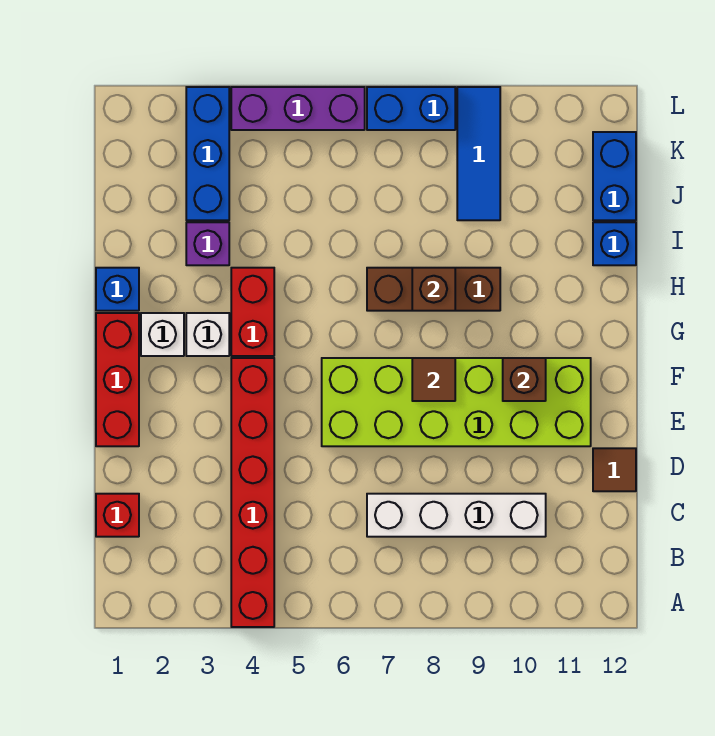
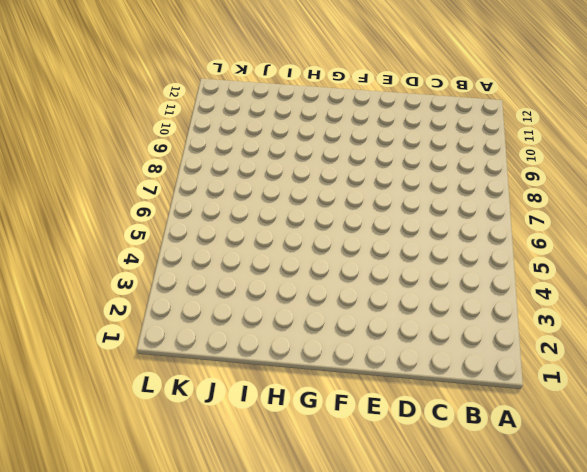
none -> red brick A4:F4 level 1
none -> red brick C1 level 1
none -> white brick C7:C10 level 1

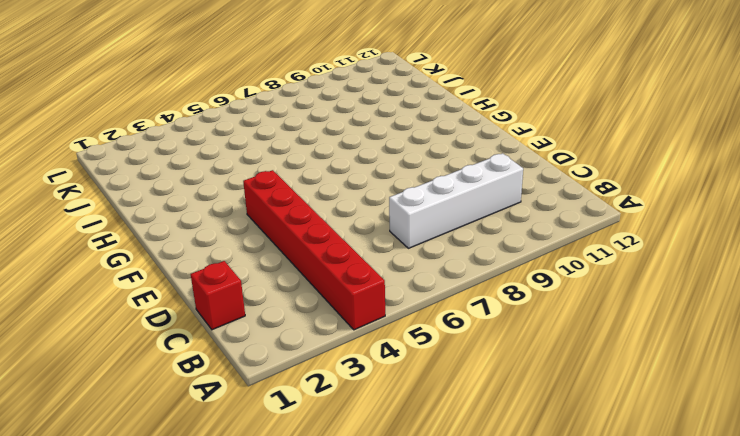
none -> brown tile D12 level 1
none -> red brick E1:G1 level 1
none -> lime brick E6:F11 level 1

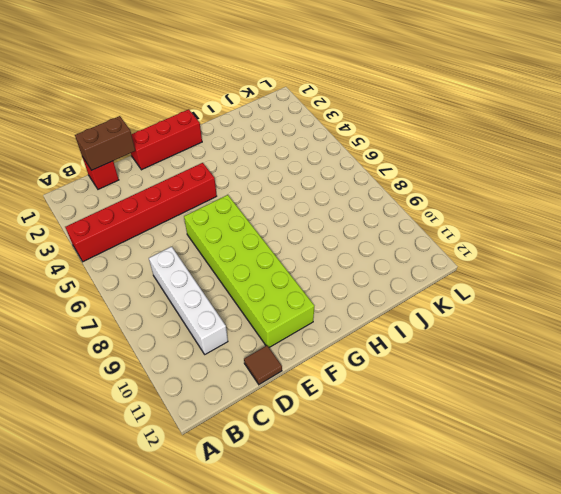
brown brick C1:D1 level 2 -> none
none -> white brick G2 level 1
none -> white brick G3 level 1
none -> red brick G4:H4 level 1

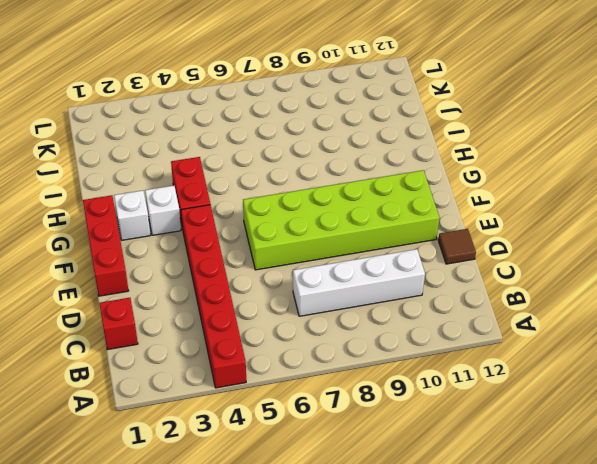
none -> blue brick H1 level 1
none -> brown brick H7:H9 level 1
none -> purple brick I3 level 1

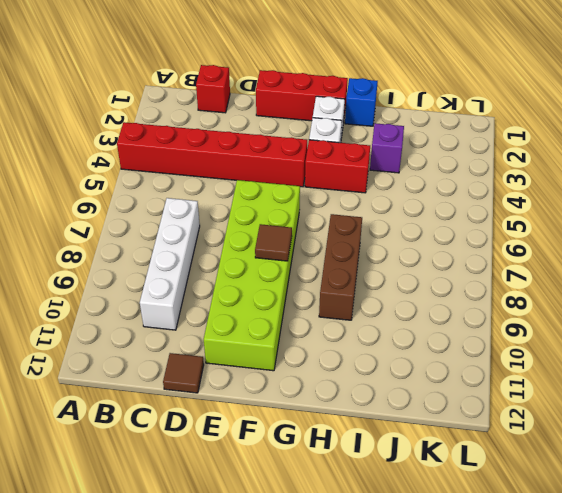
none -> blue brick I12 level 1
none -> blue brick J3:L3 level 1
none -> blue tile J9:L9 level 1

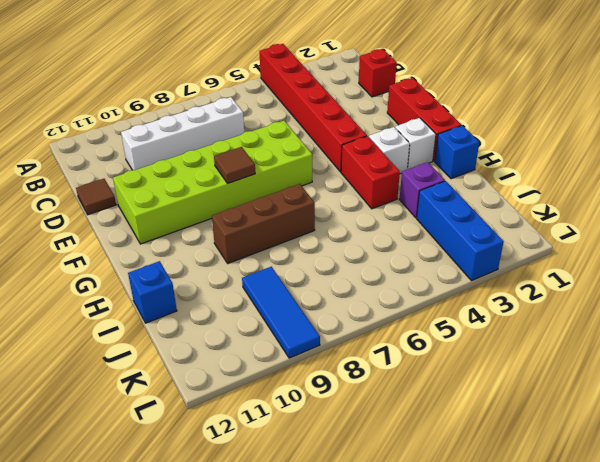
none -> blue brick J12:K12 level 1
none -> purple brick L4:L6 level 1
none -> blue brick L7:L8 level 1

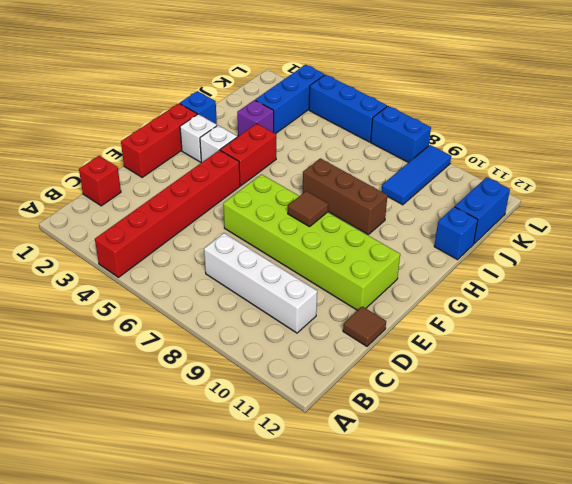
blue brick L4:L6 level 1 -> purple brick L4:L6 level 1
none -> brown brick F10 level 2
none -> brown brick H8 level 2

